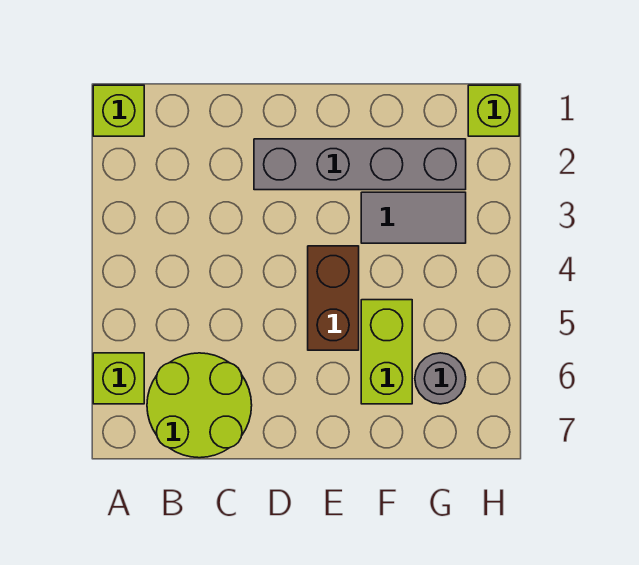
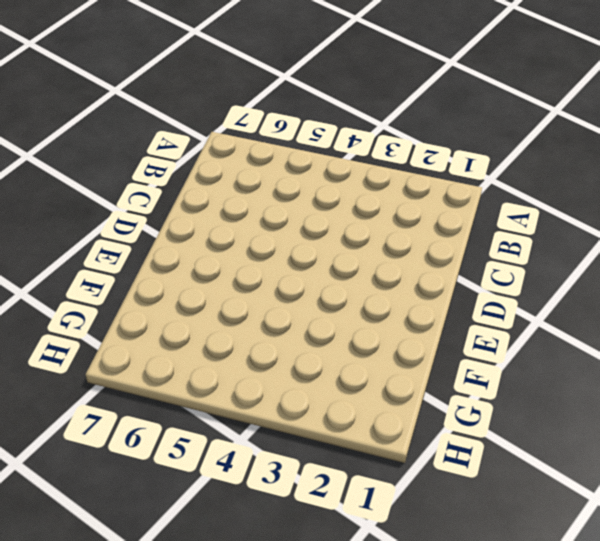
none -> lime brick A1 level 1
none -> lime brick A6 level 1

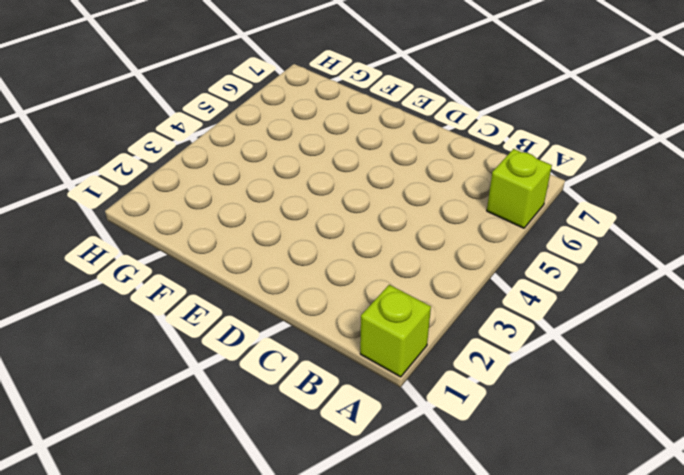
none -> lime round brick B6:C7 level 1
none -> grey brick D2:G2 level 1

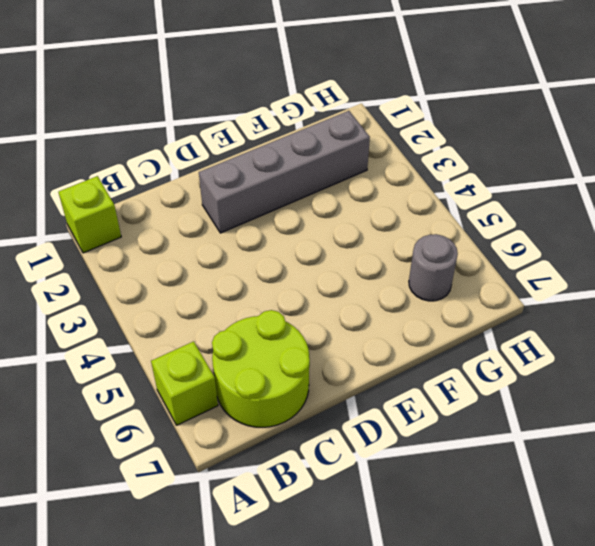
none -> brown brick E4:E5 level 1
none -> grey tile F3:G3 level 1

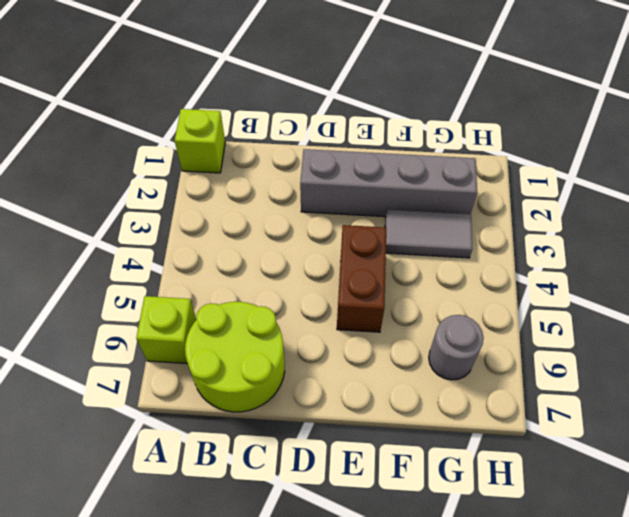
none -> lime brick F5:F6 level 1
none -> lime brick H1 level 1

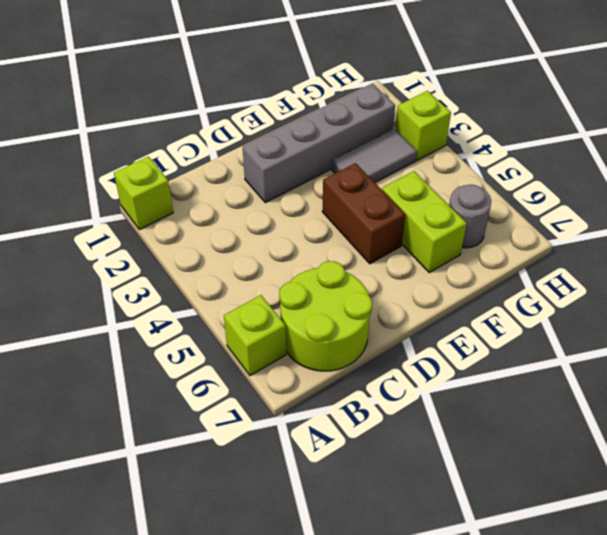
lime brick H3 level 1 -> lime brick H1 level 1

